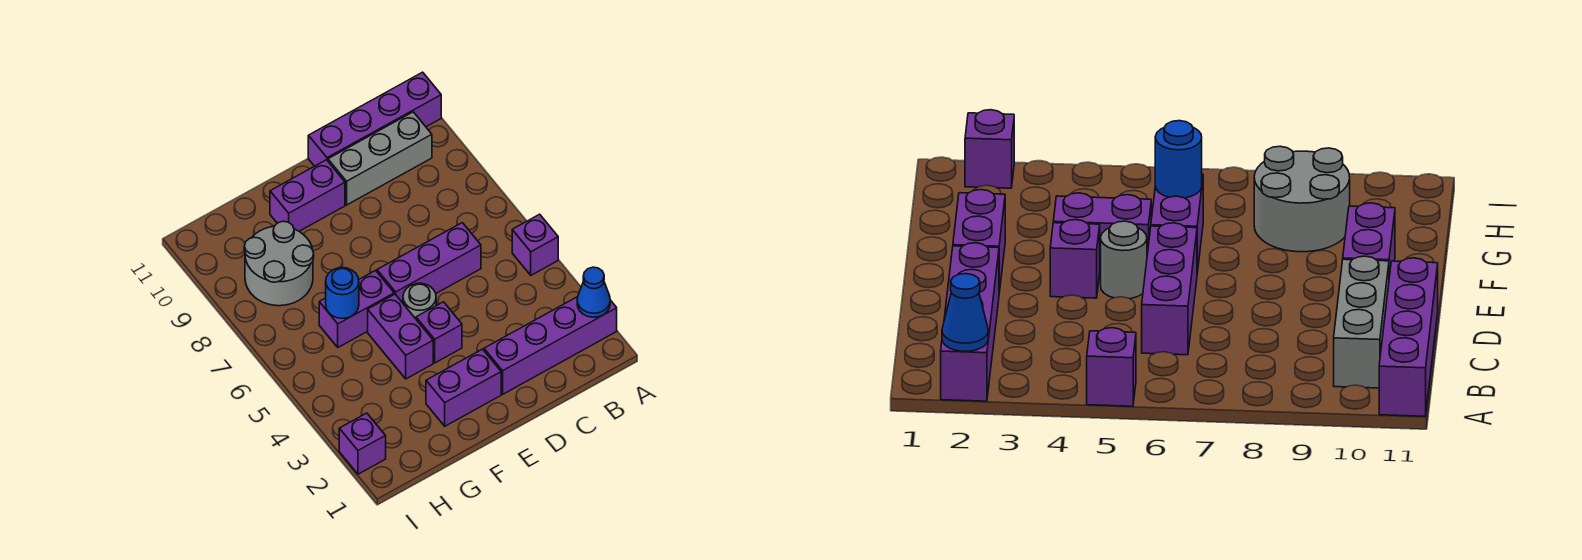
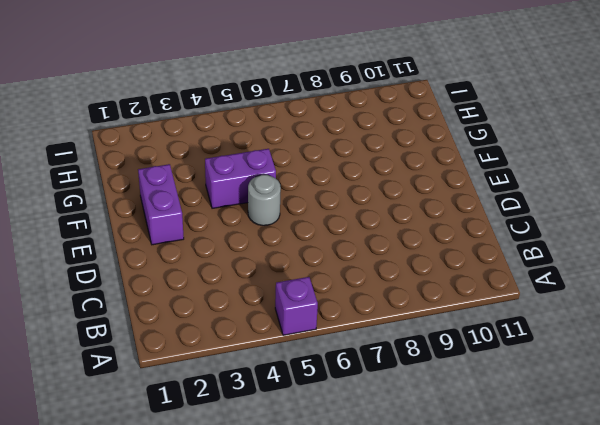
none -> purple brick A2:D2 level 1
none -> purple brick A11:D11 level 1
none -> grey brick B10:D10 level 1

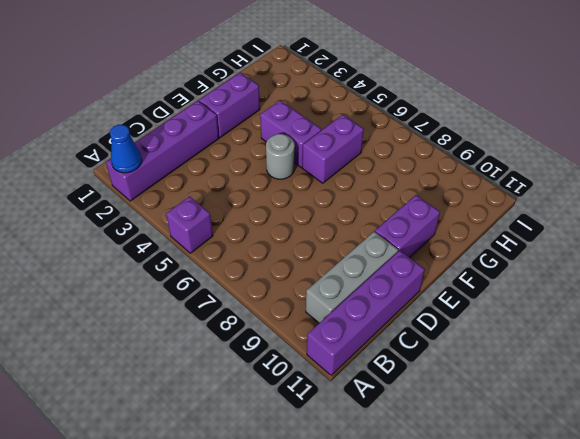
none -> purple brick C6:E6 level 1
none -> purple brick E4 level 1
none -> grey round brick G8:H9 level 1

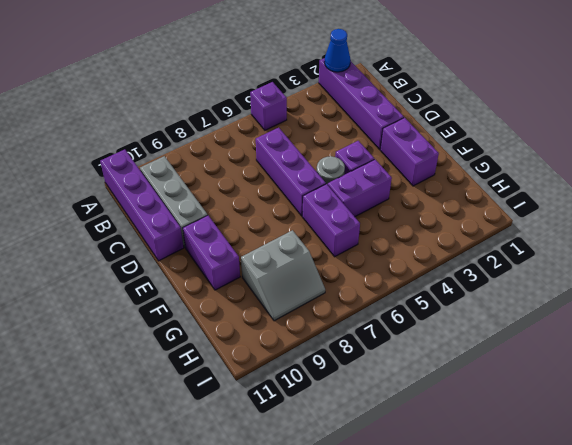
grey slope G8:H9 level 1 top G -> grey round brick G8:H9 level 1
none -> purple brick I2 level 1
none -> blue round brick G6 level 2

